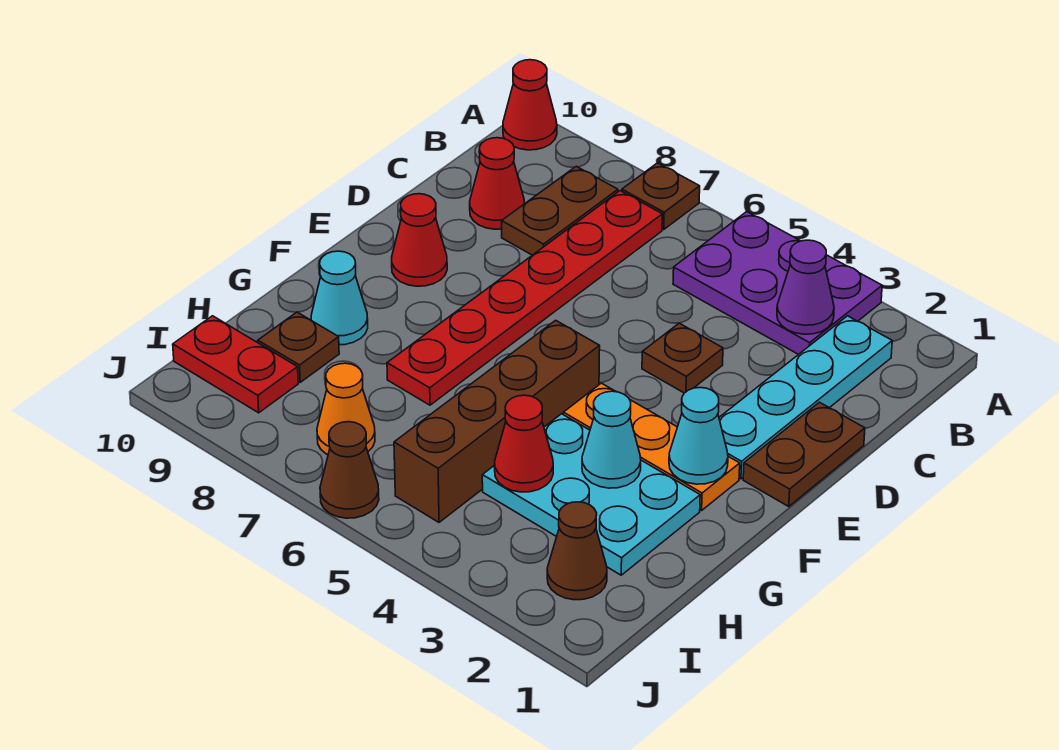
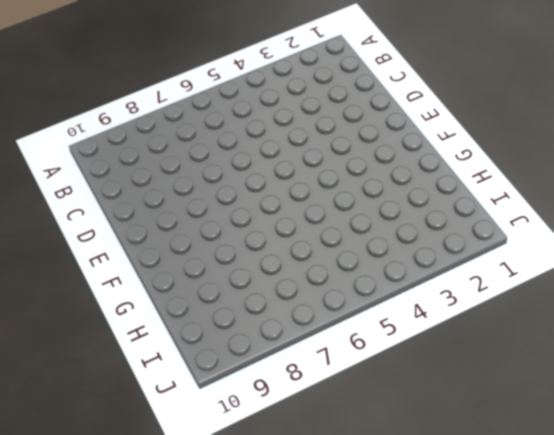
none -> purple plate A3:B5 level 1
none -> brown plate A7 level 1
none -> red cone A10 level 1

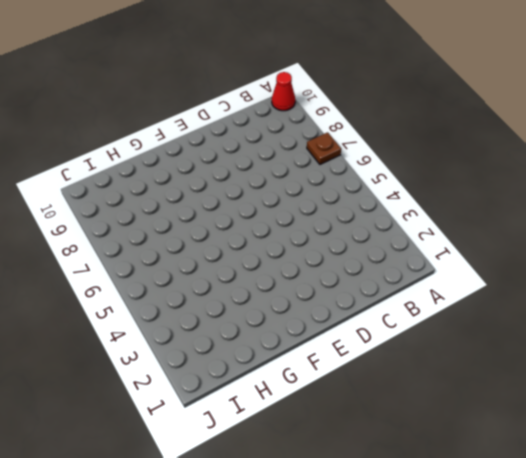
none -> purple plate A3:B5 level 1
none -> cyan plate B2:E2 level 1
none -> red plate B7:G7 level 1

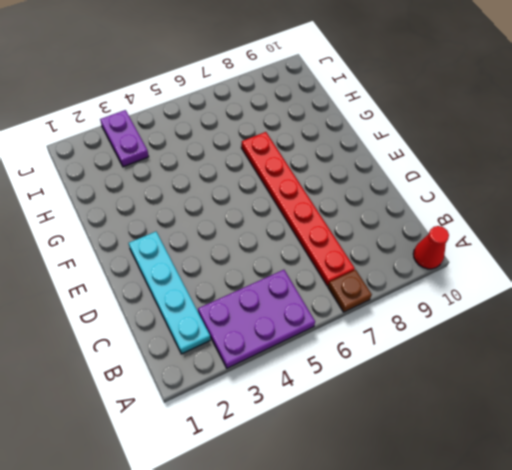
purple plate I3:J3 level 1 -> none
none -> brown plate B8:C8 level 1
none -> red cone C9 level 1
none -> brown plate D1:E1 level 1

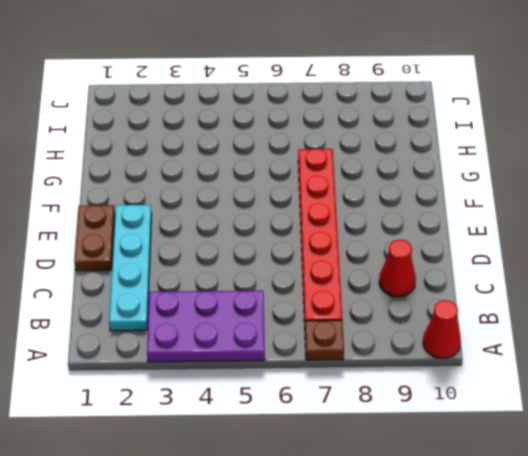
none -> brown plate B8:C8 level 1
none -> brown plate D4 level 1
none -> red cone E9 level 1

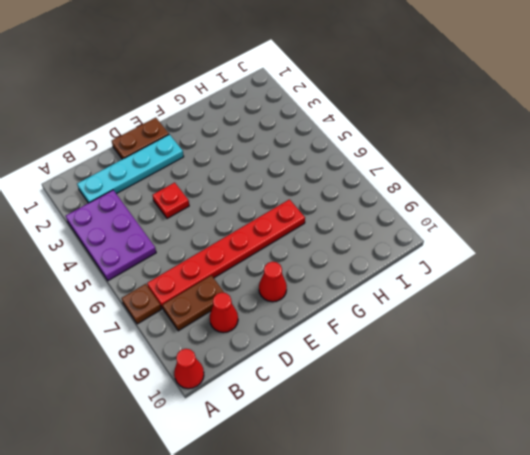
red plate D4 level 1 -> brown plate D4 level 1
none -> orange plate F2:F4 level 1
none -> brown brick F5:I5 level 1
none -> cyan plate G2:H4 level 1

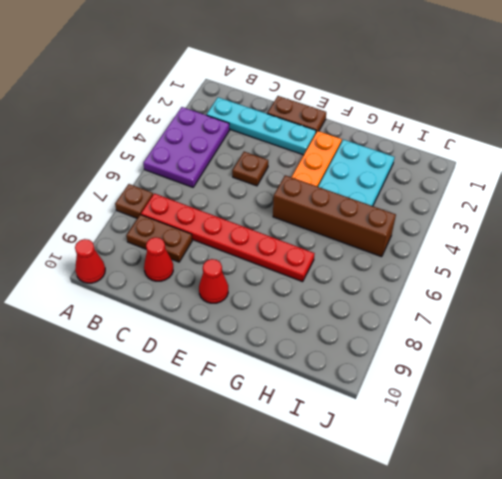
none -> cyan cone G9 level 1
none -> brown plate H9 level 1
none -> brown cone I2 level 1

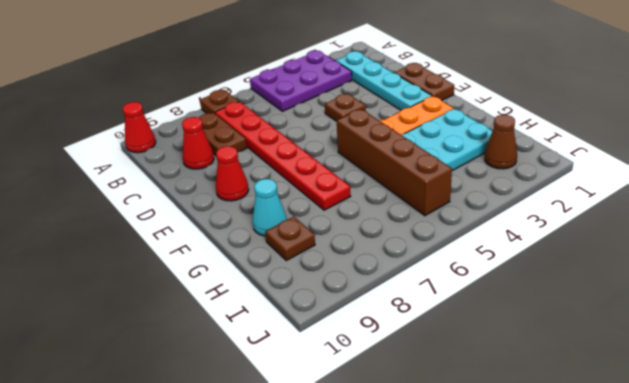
none -> orange cone I7 level 1
none -> red plate I9:I10 level 1
none -> brown cone J6 level 1

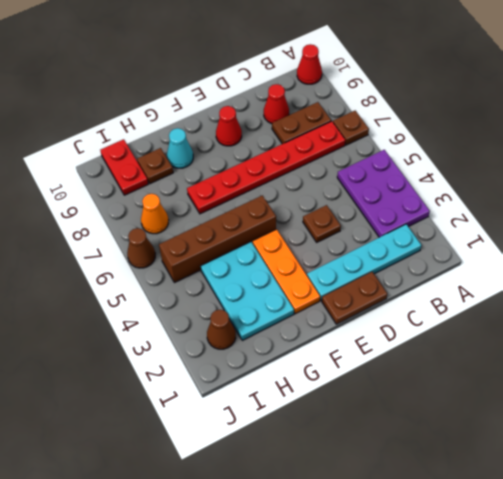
none -> purple cone B3 level 2
none -> cyan cone F2 level 2
none -> cyan cone G3 level 2

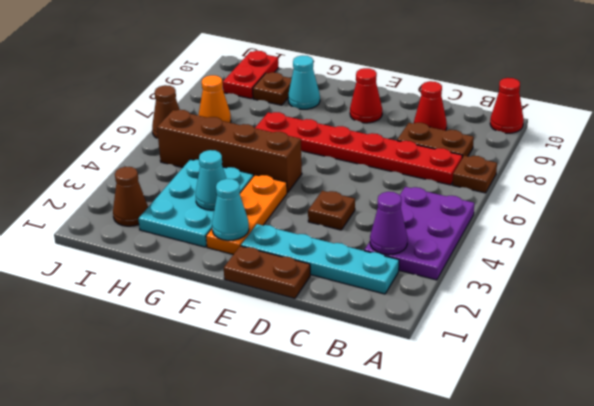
none -> red cone H4 level 2

